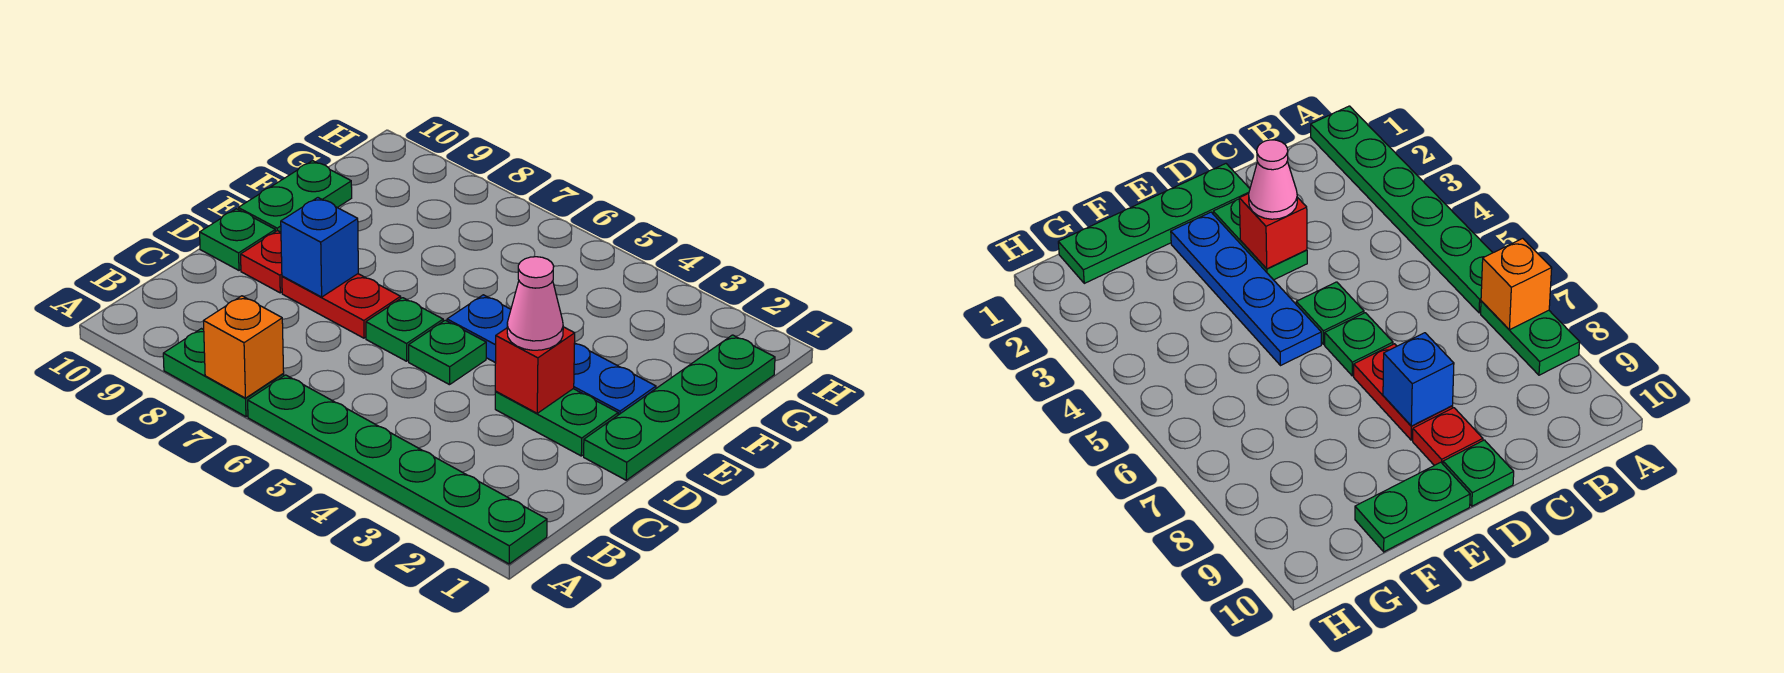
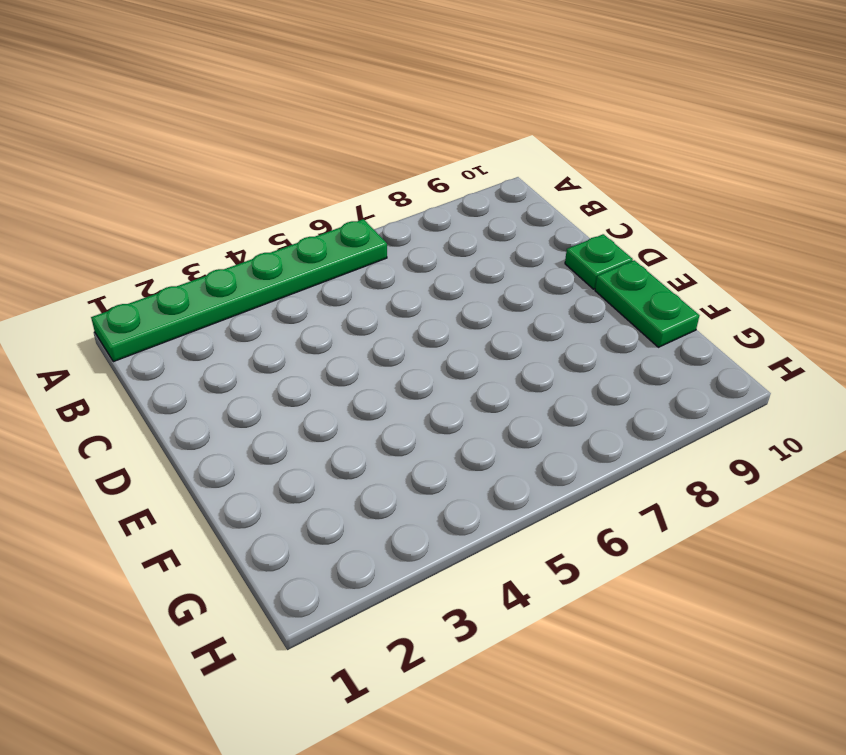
none -> green plate A7:A8 level 1
none -> green plate D1:G1 level 1
none -> green plate D2:D3 level 1

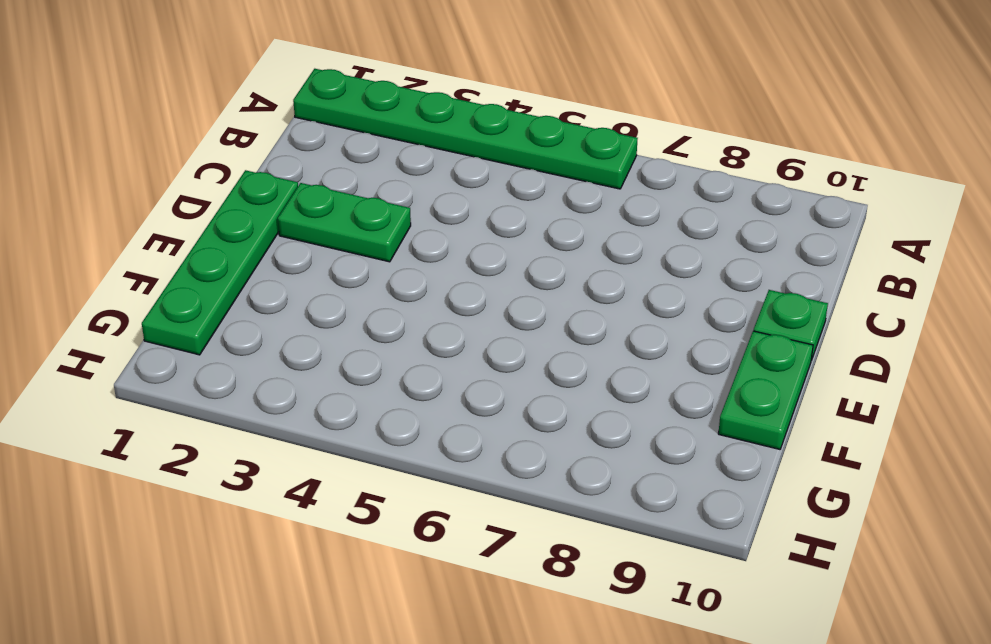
none -> green plate A7:A8 level 1
none -> green plate D5 level 1
none -> green plate D6 level 1

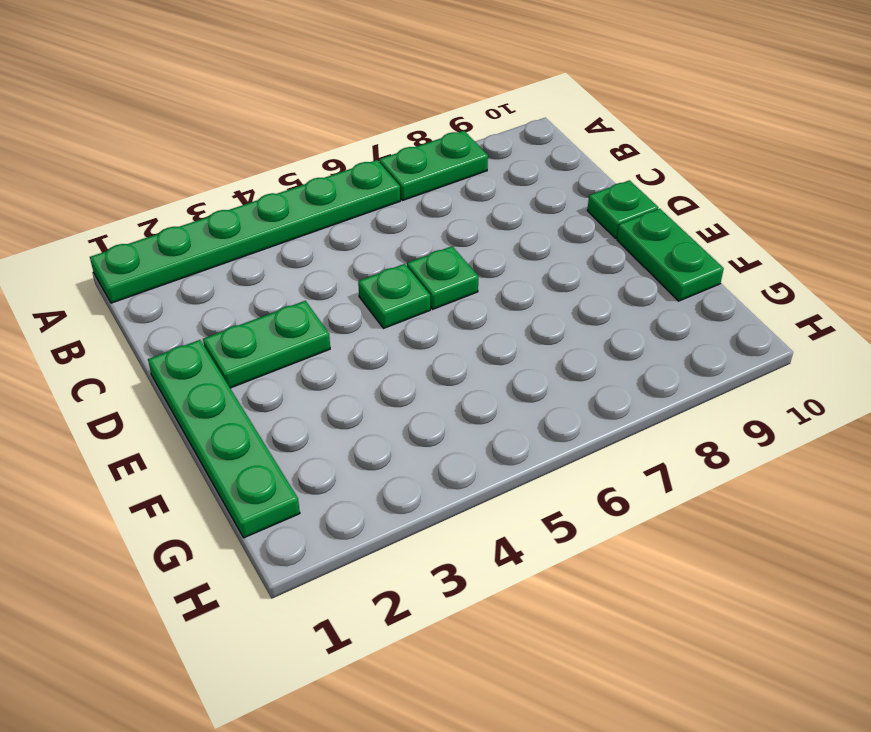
none -> red plate D7:D8 level 1
none -> red plate D9 level 1
none -> blue plate E2:E5 level 1

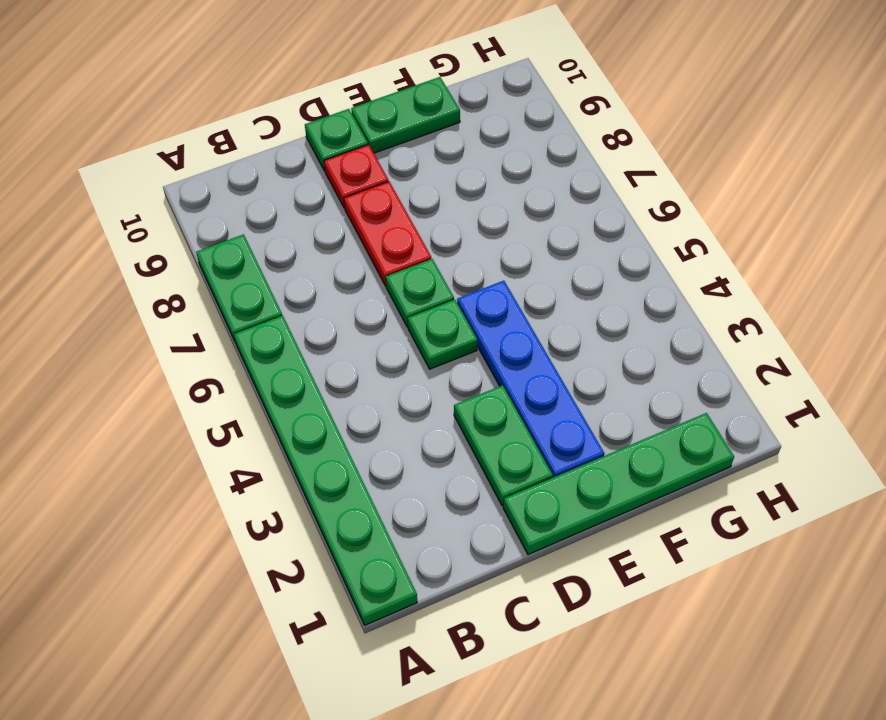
none -> orange brick A7 level 2
none -> red brick D3 level 2
none -> blue brick D8 level 2

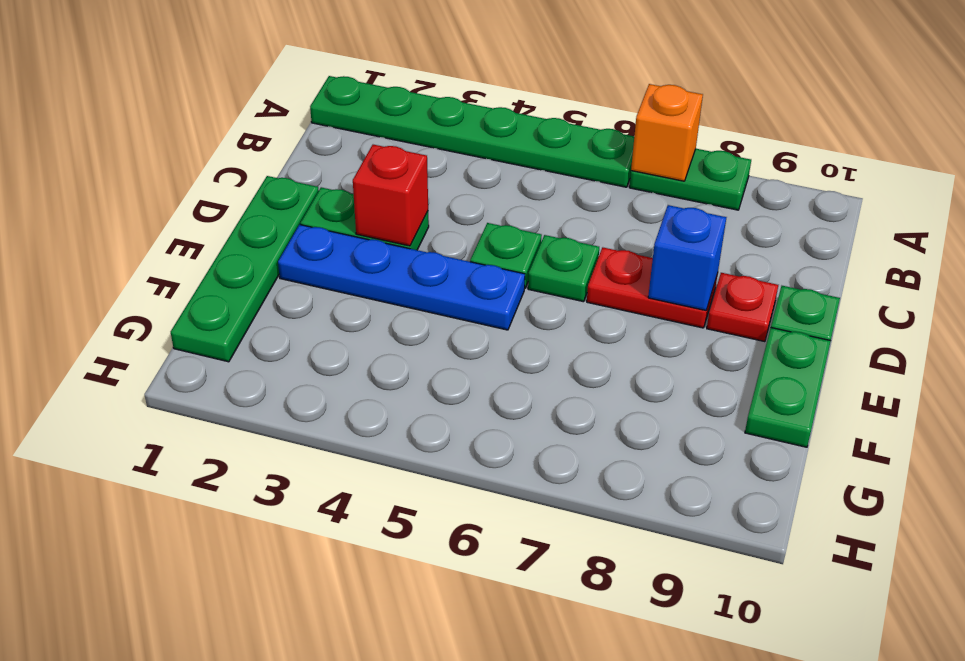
none -> pink cone D3 level 3

